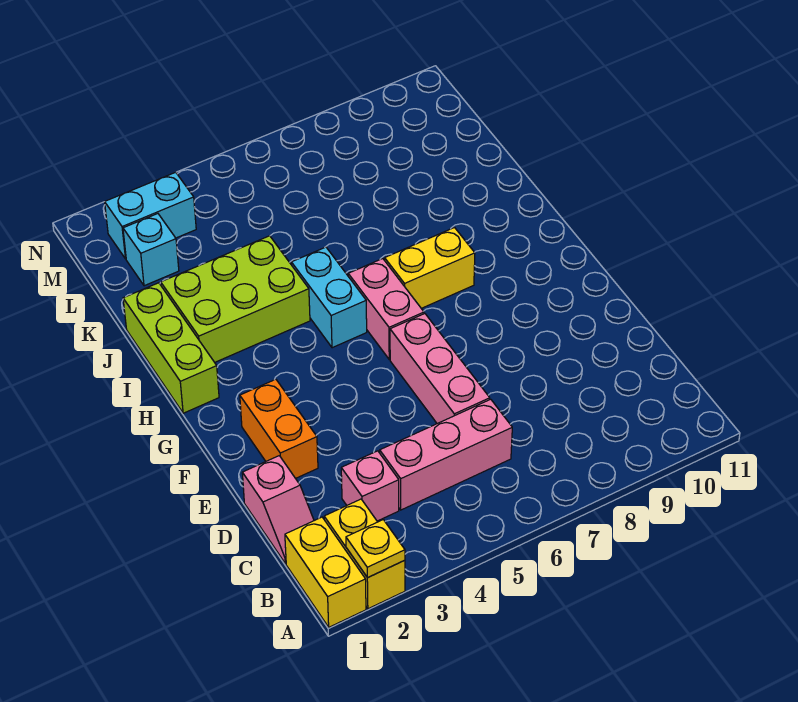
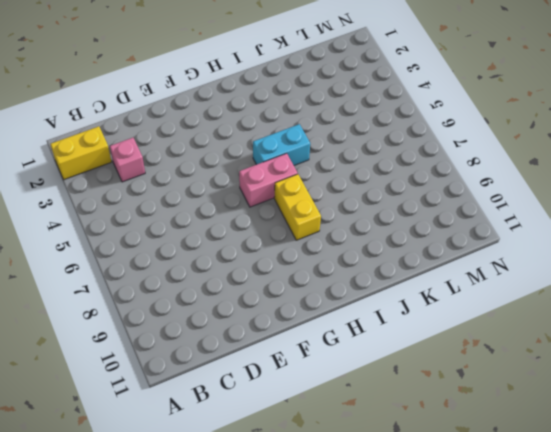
none -> yellow brick A1:B1 level 1
none -> pink slope C1:D1 level 1 top D
none -> pink brick C4:C6 level 1

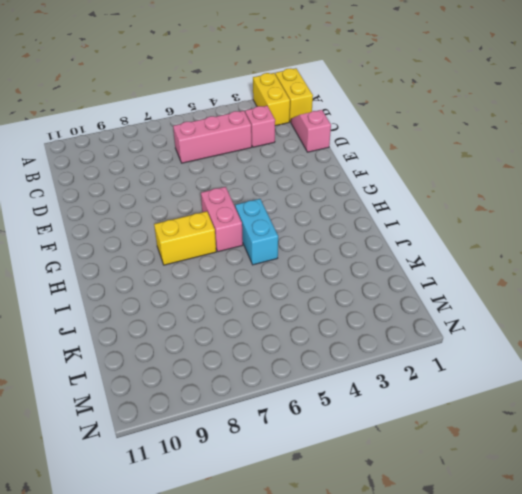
none -> pink brick D6:F6 level 1
none -> orange brick E2:F2 level 1
none -> lime brick H1:J1 level 1

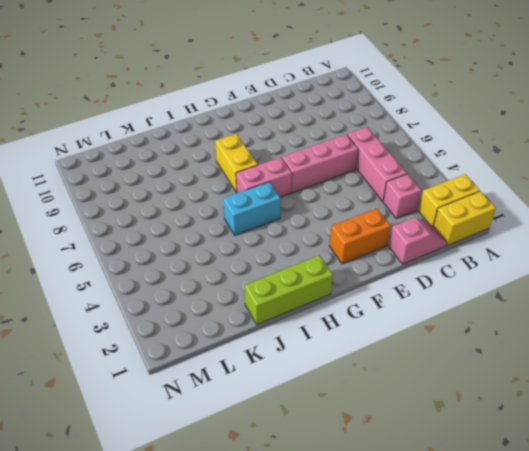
none -> lime brick I2:J4 level 1
none -> cyan brick L2 level 1
none -> cyan brick M2:M3 level 1

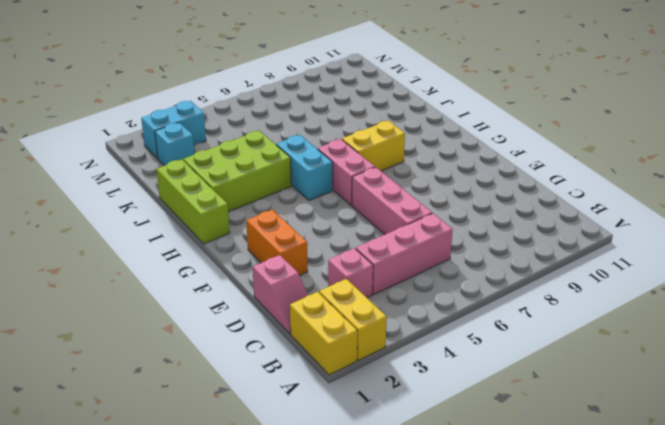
none -> yellow plate A2 level 2

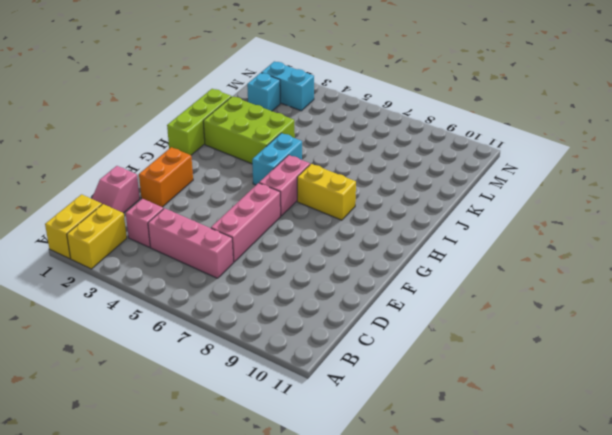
none -> yellow plate A2 level 2

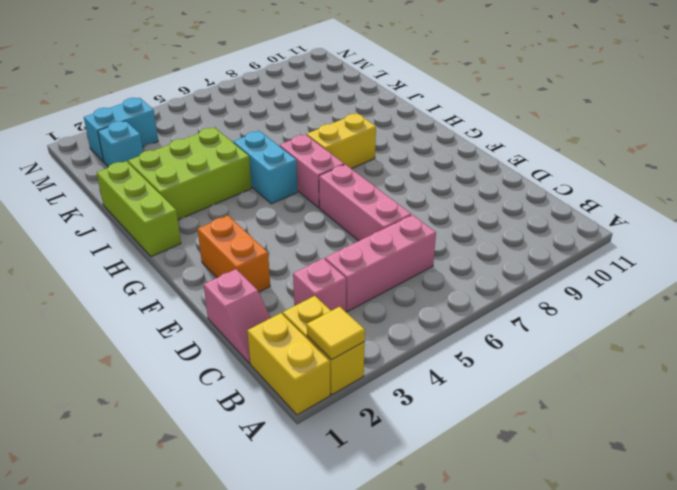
yellow tile A2 level 2 -> yellow plate A2 level 2

